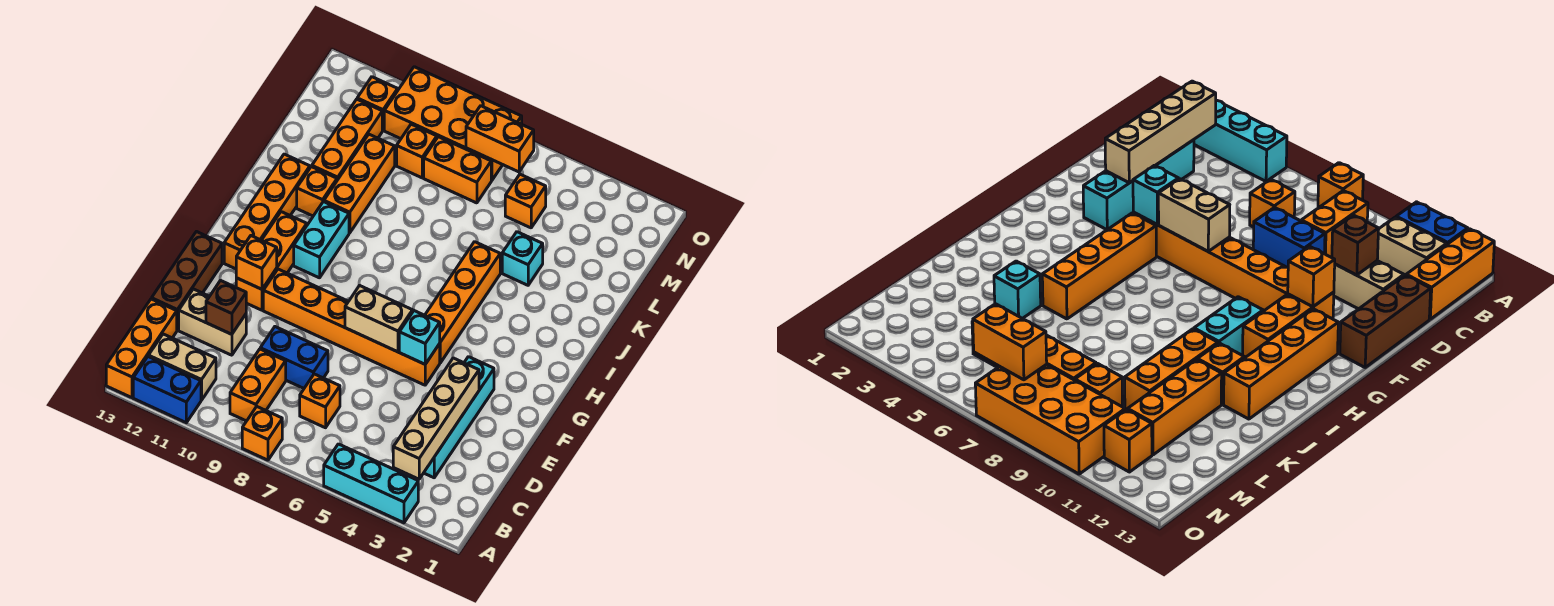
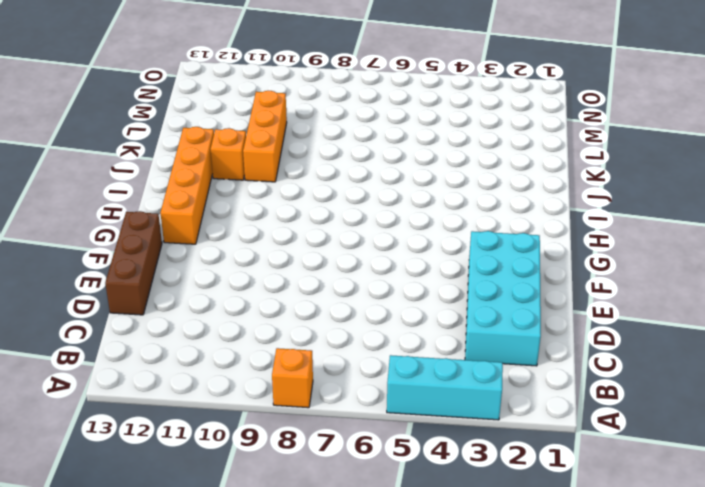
cyan brick C2:F3 level 1 -> cyan brick C3:F3 level 1
none -> blue brick A11:A12 level 1
none -> orange brick A13:C13 level 1
none -> orange brick B9:C9 level 1
none -> tan brick B11:B12 level 1

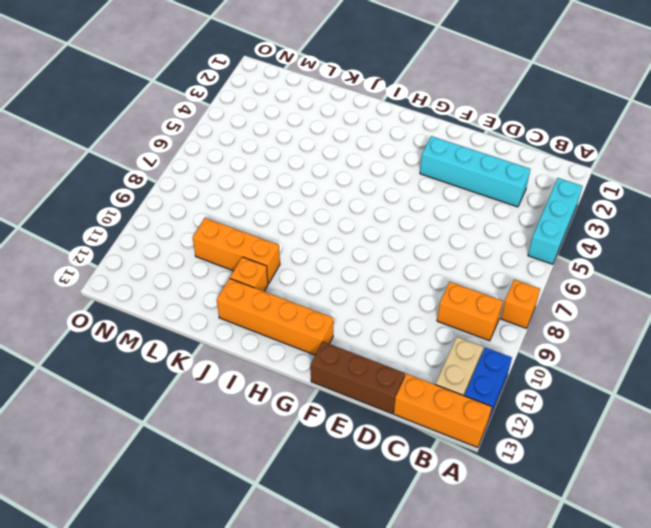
none -> orange brick C7 level 1
none -> blue brick D8:D9 level 1
none -> tan brick D11:D12 level 1
none -> orange brick F5:F10 level 1

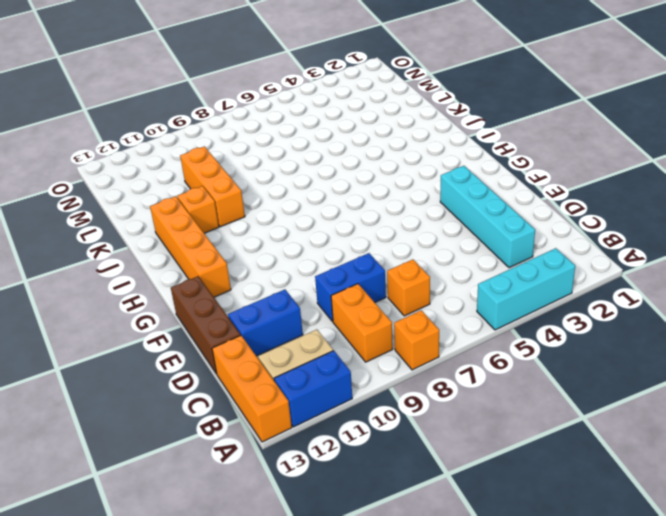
blue brick D11:D12 level 1 -> tan brick D11:D12 level 1
none -> orange brick F5:F10 level 1
none -> orange brick F11:H11 level 1
none -> orange brick G5:J5 level 1
none -> cyan brick H10:I10 level 1

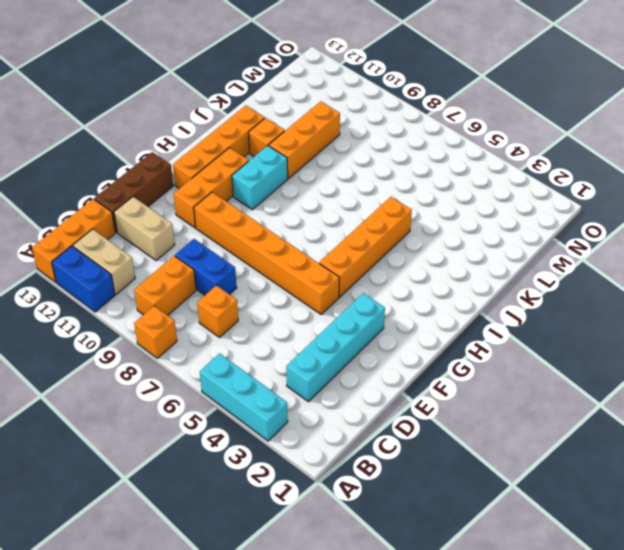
none -> cyan brick K4 level 1
none -> orange brick K11:M11 level 1
none -> orange brick M5 level 1
none -> orange brick M7:M8 level 1

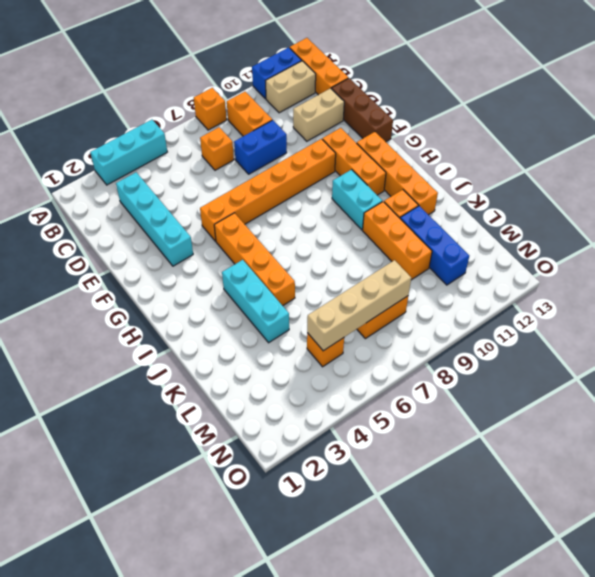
cyan brick I4:K4 level 1 -> cyan brick K4 level 1
blue brick K11:M11 level 1 -> orange brick K11:M11 level 1
tan brick M5:M8 level 2 -> tan brick B3:E3 level 2
none -> orange brick M9 level 1
none -> orange brick N7:O10 level 1
none -> orange brick N11 level 1
none -> brown brick D11 level 2

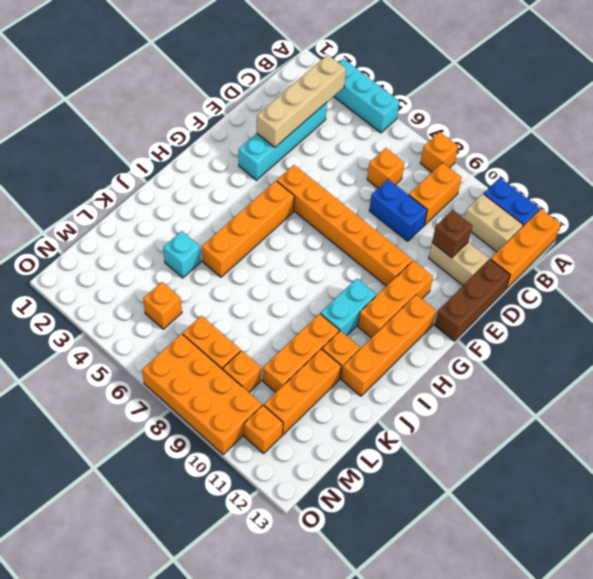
none -> cyan brick F5 level 2
none -> tan brick F6:F7 level 2
none -> orange brick F11 level 2
none -> orange brick N6:N7 level 2

